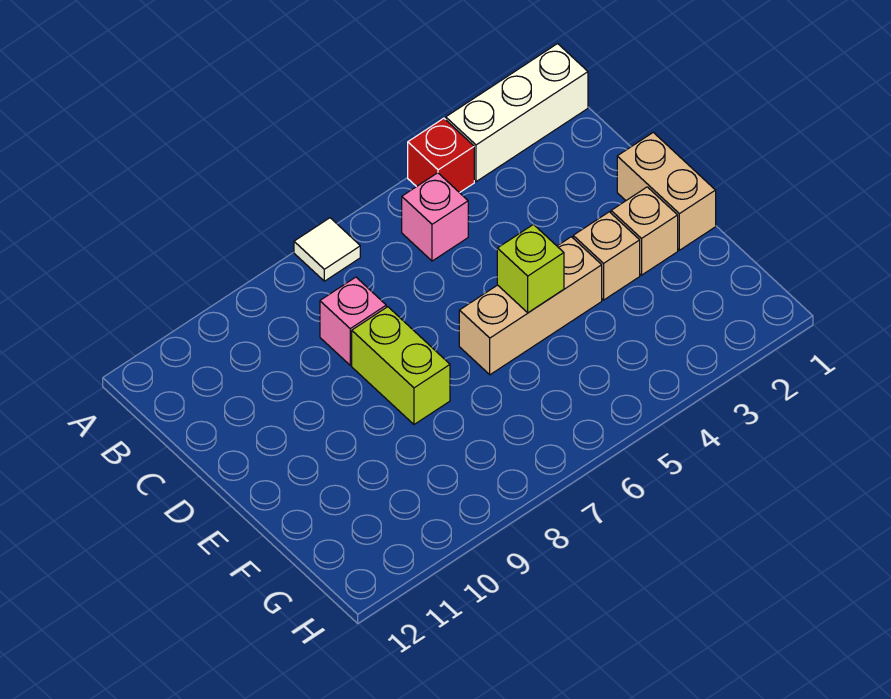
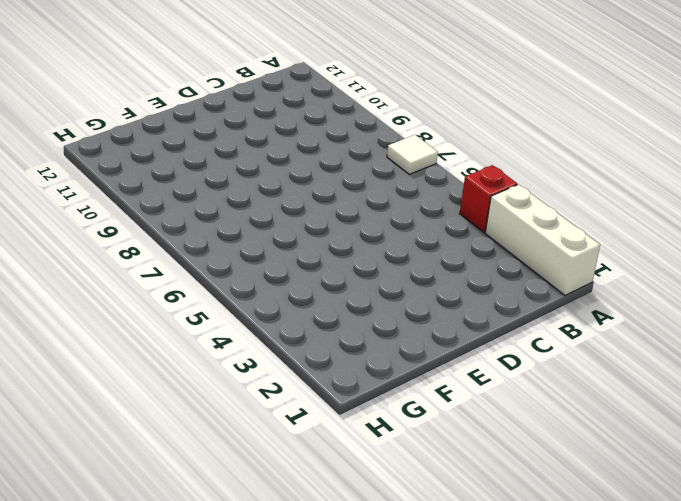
none -> pink brick B5 level 1
none -> pink brick C8 level 1

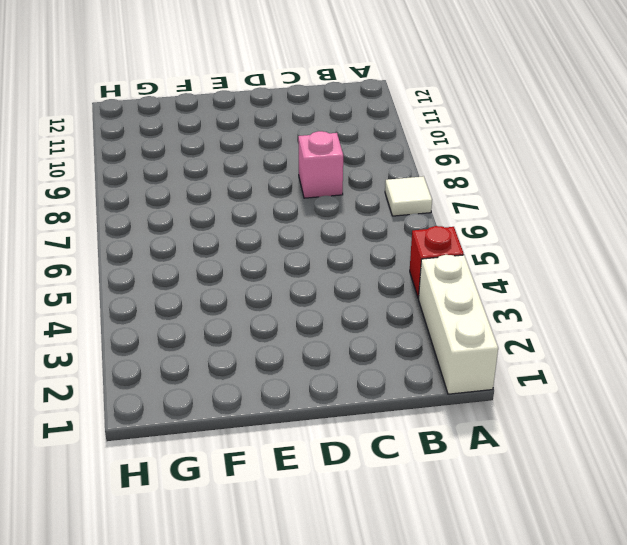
none -> pink brick B5 level 1
none -> tan brick D1:E1 level 1

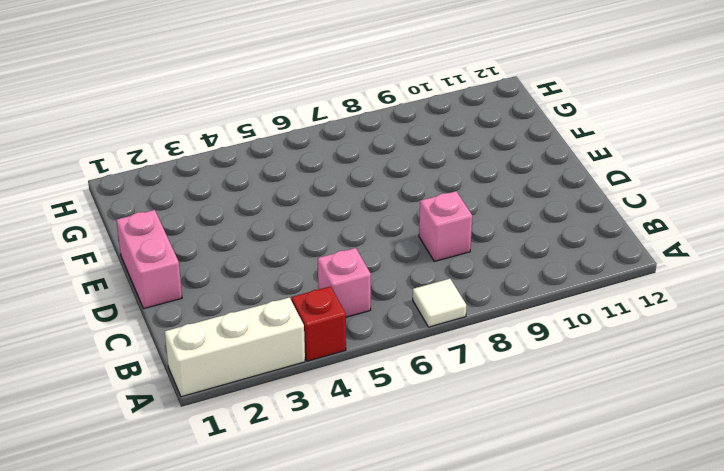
pink brick D1:E1 level 1 -> tan brick D1:E1 level 1
none -> lime brick D8:E8 level 1
none -> tan brick E2 level 1

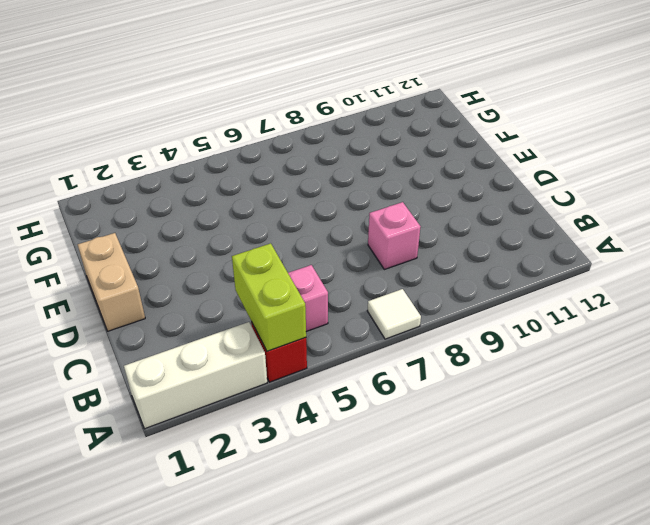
lime brick A4:B4 level 2 -> lime brick D8:E8 level 1
none -> tan brick E2 level 1
none -> tan brick E3 level 1

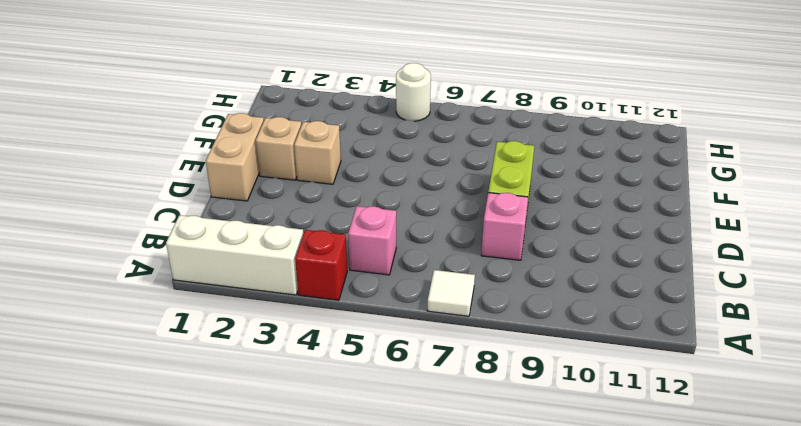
white round brick H5 level 1 -> none
none -> tan brick E4:E6 level 1
none -> lime brick E5 level 2

